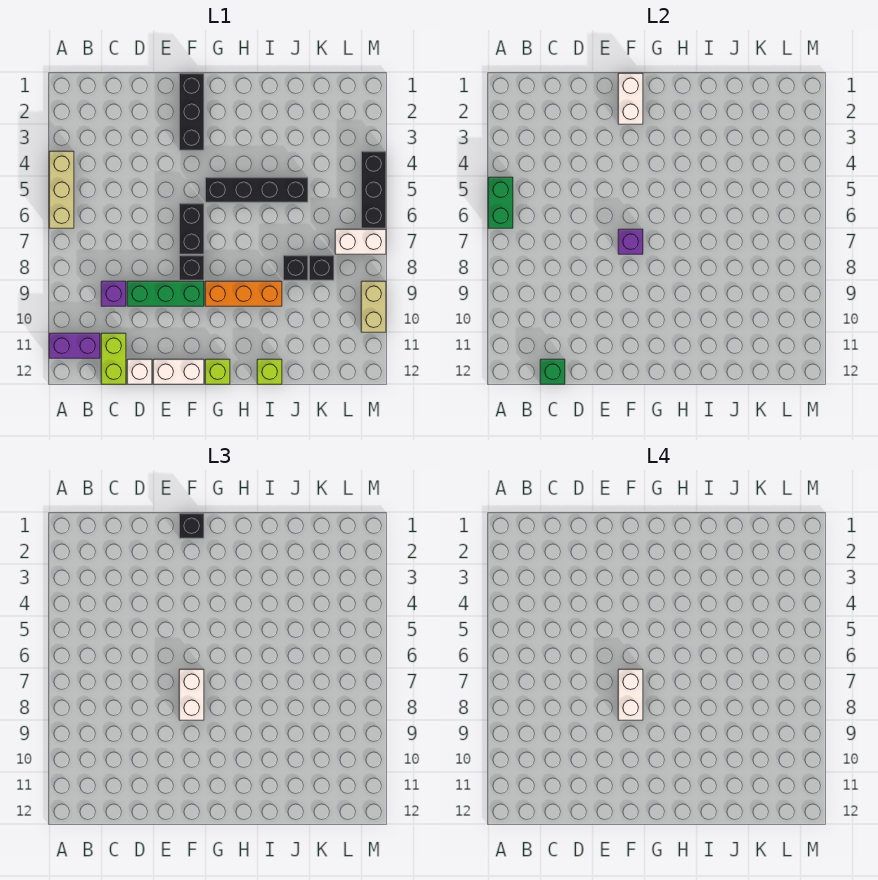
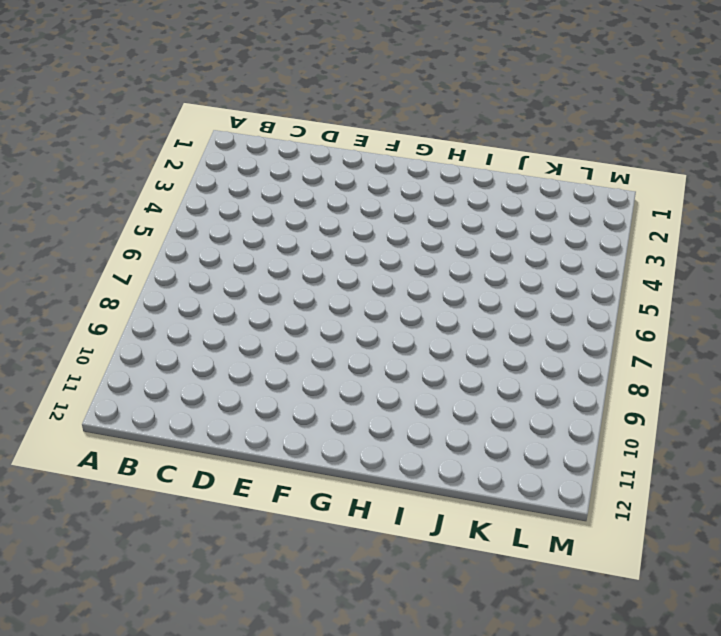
none -> tan brick A4:A6 level 1
none -> purple brick A11:B11 level 1
none -> purple brick C9 level 1

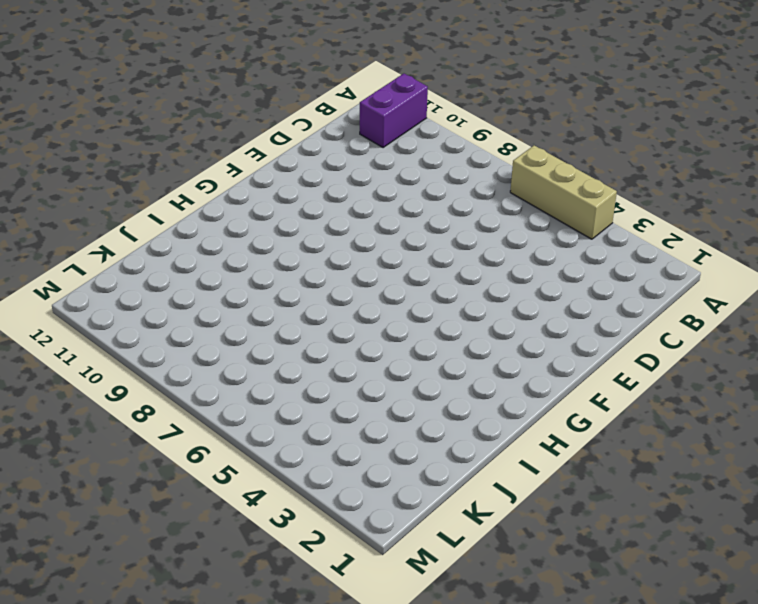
none -> purple brick C9 level 1
none -> lime brick C11:C12 level 1
none -> green brick D9:F9 level 1

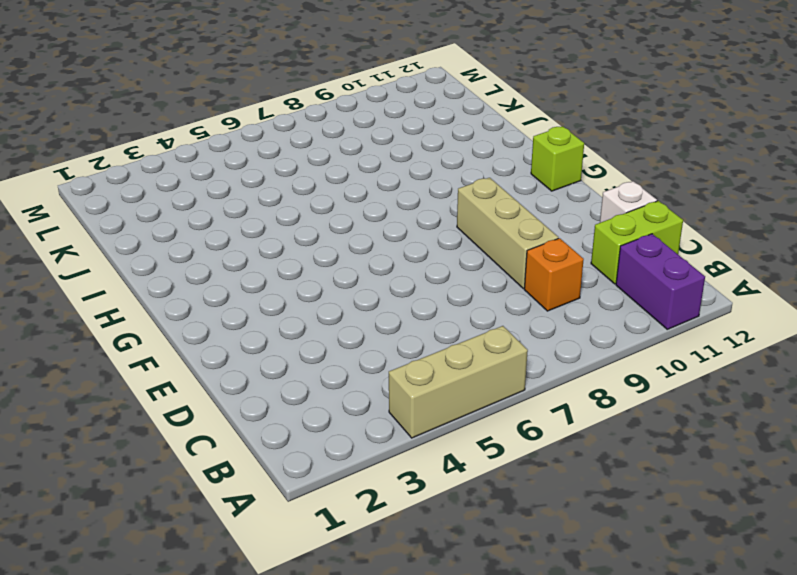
orange brick C9 level 1 -> purple brick C9 level 1
tan brick D9:F9 level 1 -> green brick D9:F9 level 1
none -> white brick E12:F12 level 1
none -> black brick F1:F3 level 1
none -> black brick F6:F7 level 1

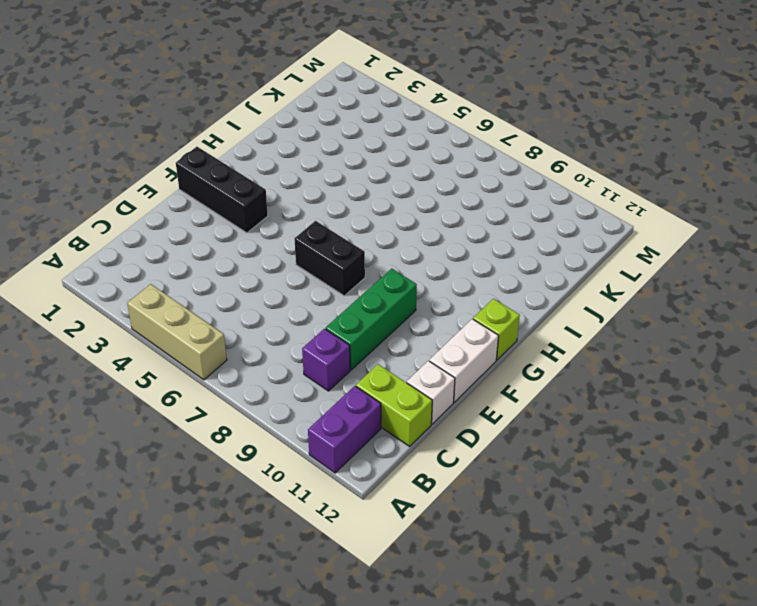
none -> black brick F8 level 1
none -> black brick G5:J5 level 1
none -> orange brick G9:I9 level 1

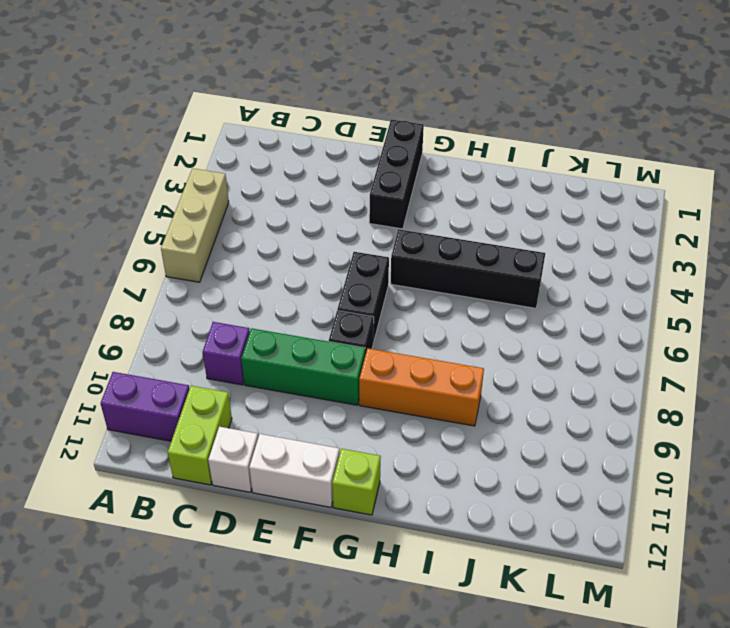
none -> lime brick I12 level 1
none -> black brick J8 level 1
none -> black brick K8 level 1

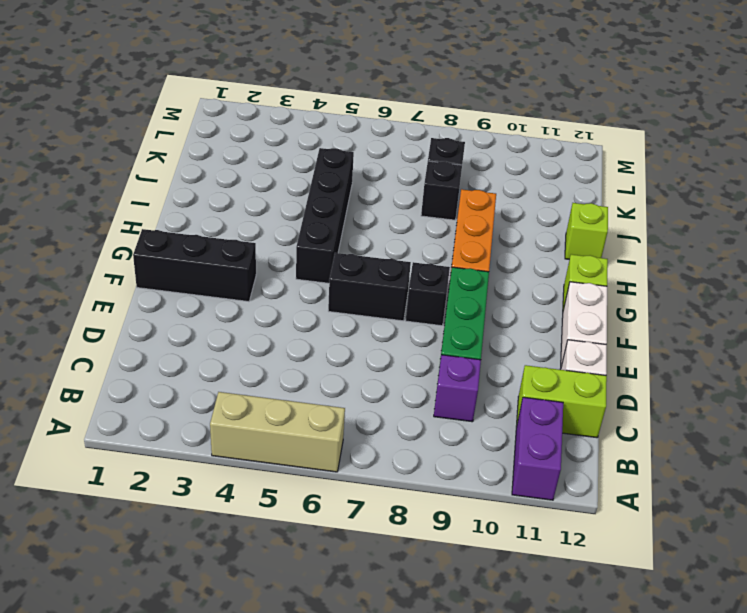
none -> white brick L7:M7 level 1
none -> black brick M4:M6 level 1
none -> tan brick M9:M10 level 1

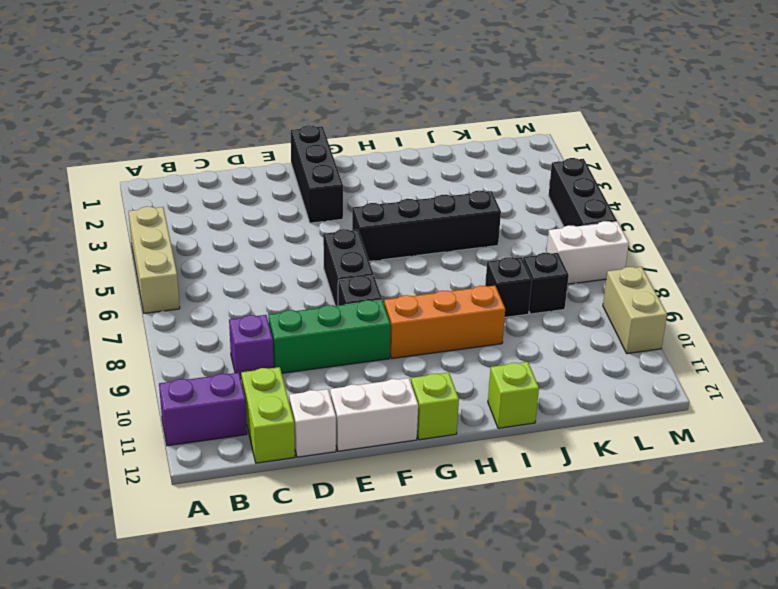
none -> green brick A5:A6 level 2
none -> green brick C12 level 2
none -> white brick F1:F2 level 2

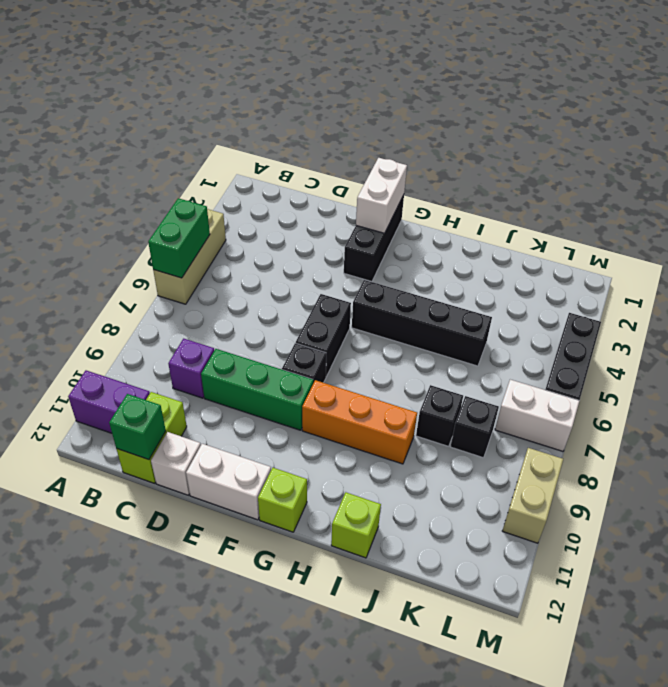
none -> purple brick F7 level 2
none -> black brick F1 level 3
none -> white brick F7:F8 level 3

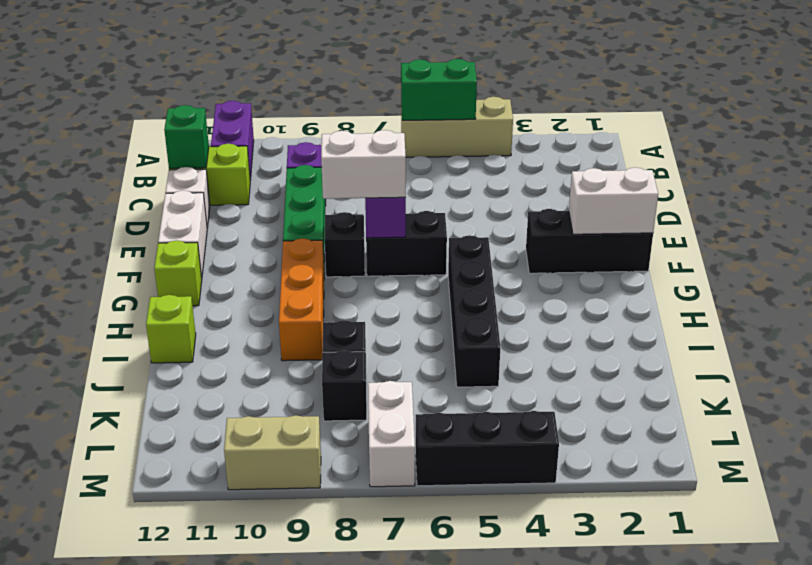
none -> black brick F1 level 3
none -> white brick F7:F8 level 4

